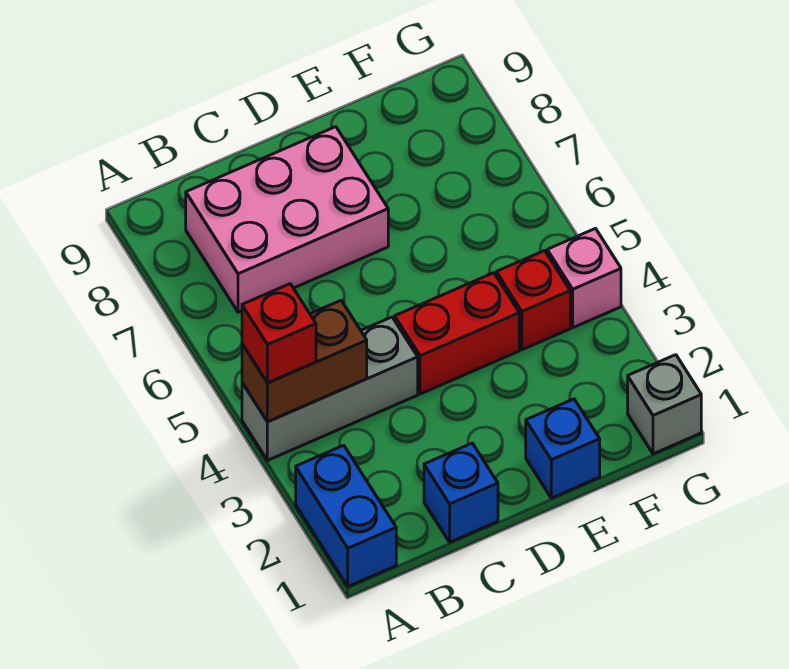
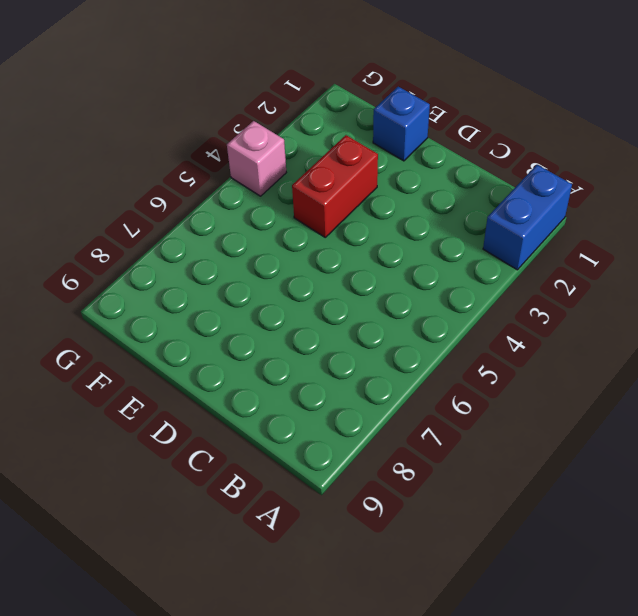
red brick E3:E4 level 1 -> red brick D4:E4 level 1
none -> grey brick A4:C4 level 1
none -> pink brick B7:D8 level 1

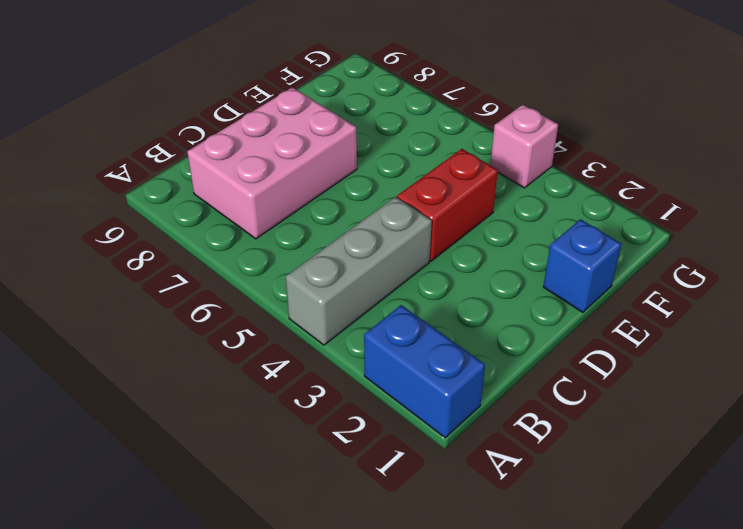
none -> blue brick C1 level 1
none -> red brick F4 level 1

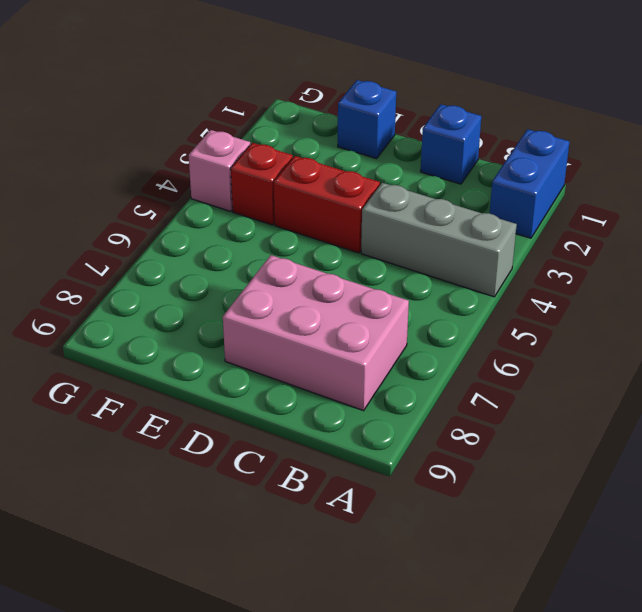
none -> grey brick G1 level 1
none -> brown brick A4:B4 level 2

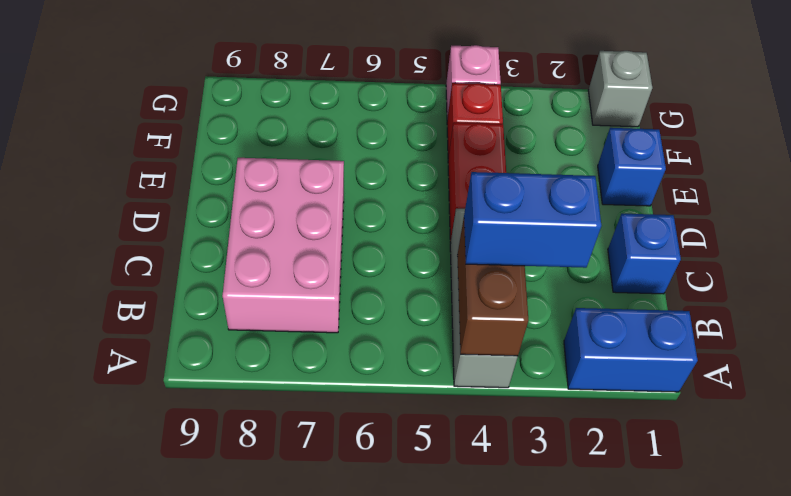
blue brick B3:B4 level 3 -> none
none -> red brick A4 level 3

